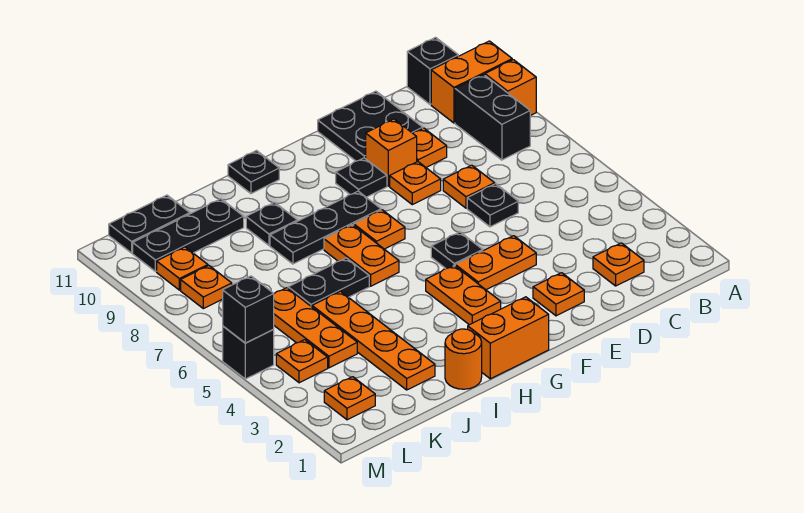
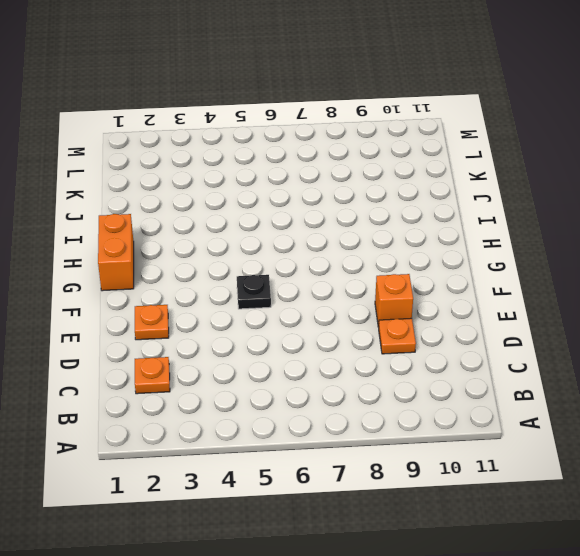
none -> orange brick A9 level 1
none -> orange brick A10:B10 level 1
none -> black brick B8:B9 level 1
none -> black brick B11 level 1

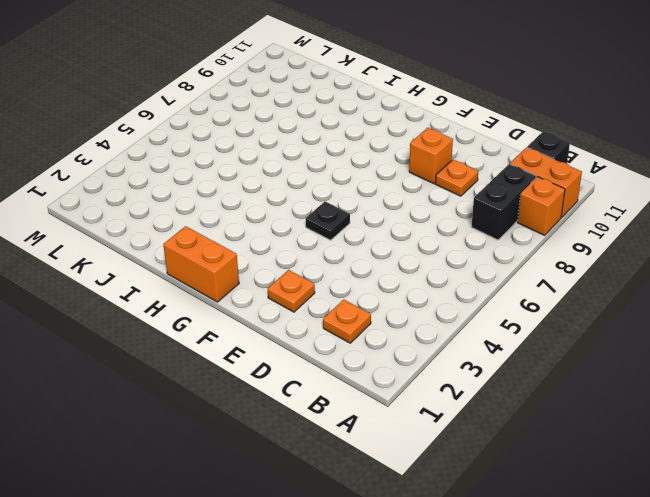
none -> black plate D6 level 1
none -> orange plate D7 level 1
none -> black plate D10:E11 level 1
none -> orange plate E4:F4 level 1

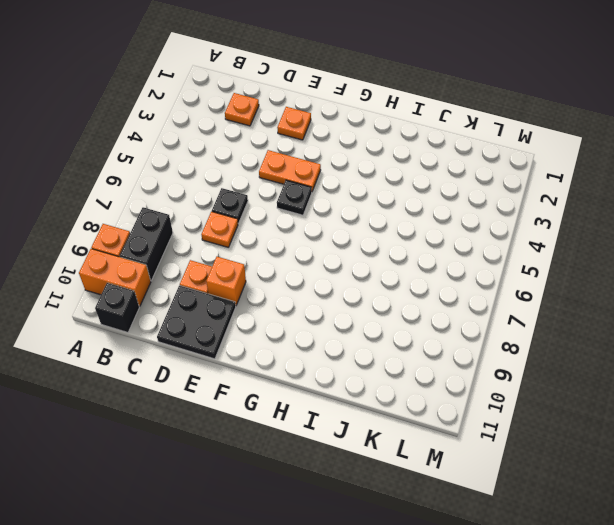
none -> orange plate E8 level 1
none -> black plate F9 level 1
none -> orange brick G1:H1 level 1
none -> orange plate G3:G4 level 1

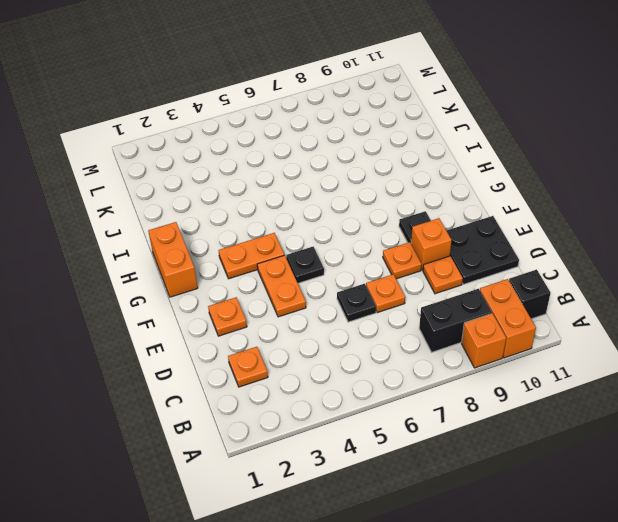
none -> orange plate G7 level 1
none -> black plate G8:I8 level 1
none -> orange plate H6:H7 level 1
none -> black plate H11 level 1

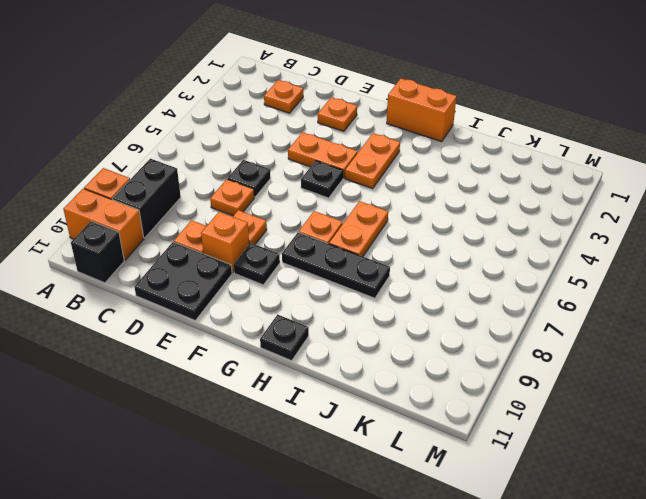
none -> orange round brick I1 level 1
none -> black plate I6:J6 level 1
none -> black plate I9 level 1
none -> orange plate J2:J5 level 1

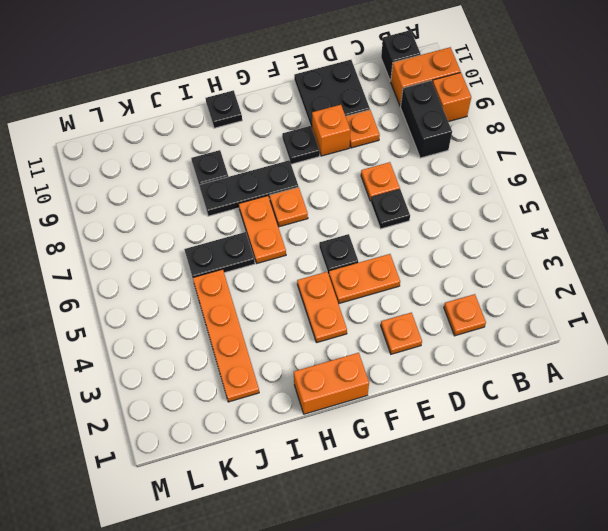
none -> orange plate E8 level 1
none -> orange round brick I1 level 1
none -> black plate J10:L10 level 1
none -> orange plate K4:K6 level 1

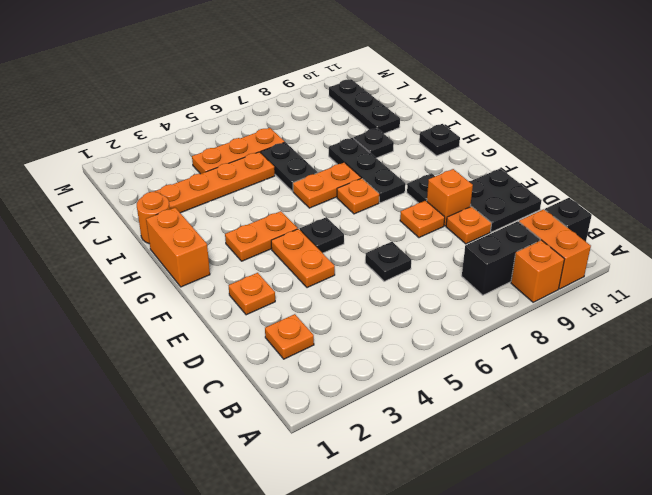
none -> orange plate D7 level 1
none -> black plate K11:L11 level 1
none -> orange plate L2 level 1
none -> orange plate L4 level 1

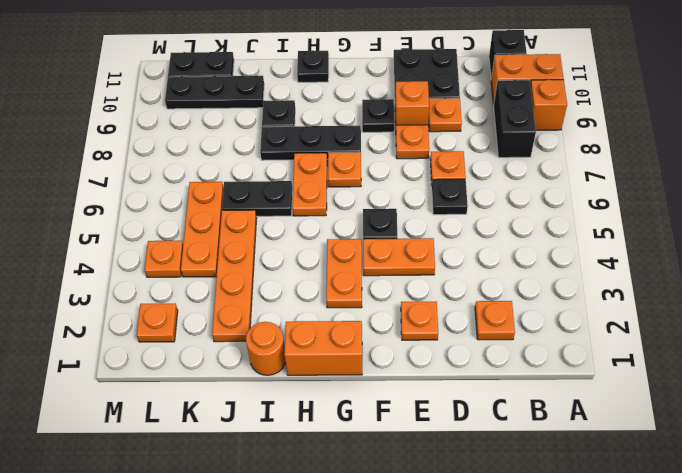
none -> orange plate L8 level 1
none -> orange plate L9 level 1
none -> black brick M5 level 1
none -> black brick M5 level 2

